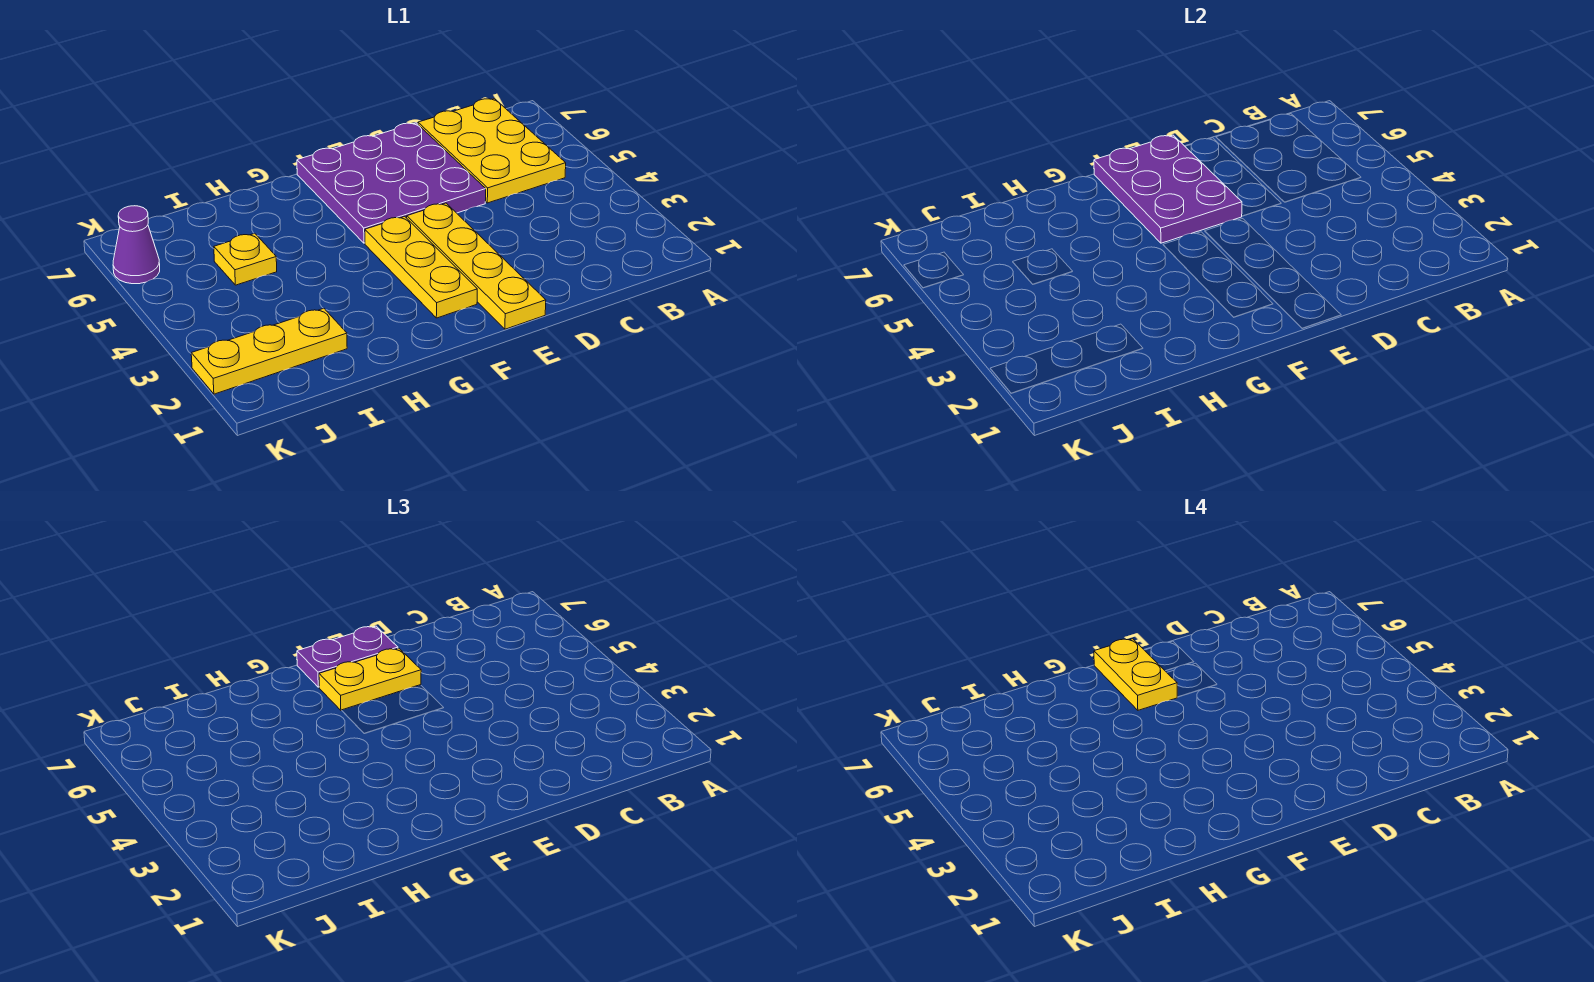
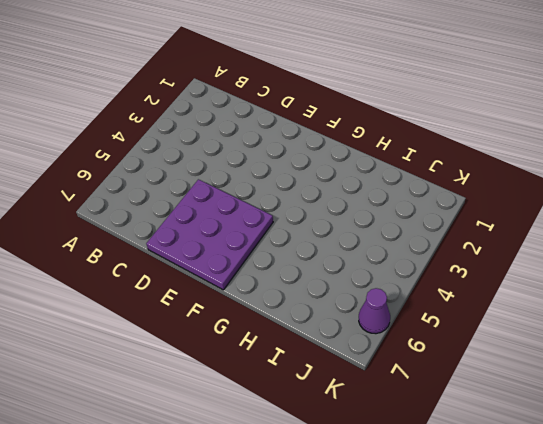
none -> yellow plate B5:C7 level 1
none -> yellow plate E1:E4 level 1

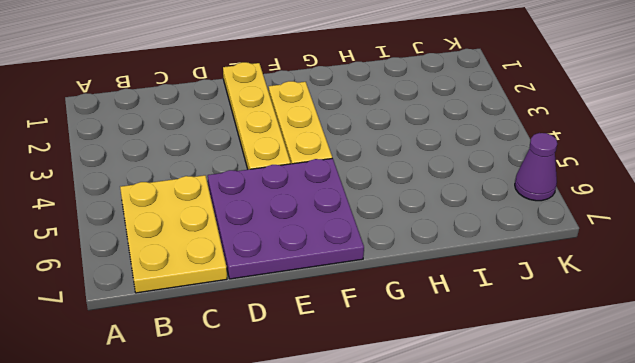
none -> yellow plate I2:K2 level 1
none -> yellow plate I5 level 1

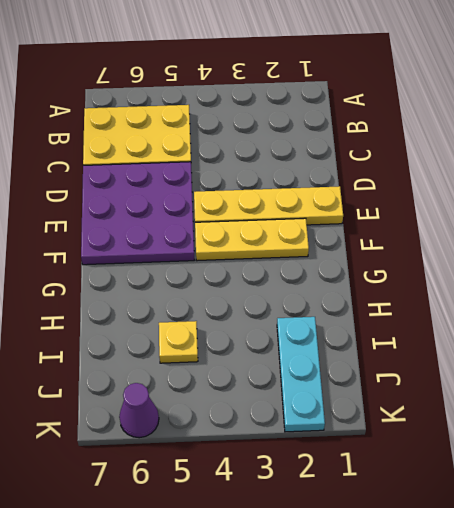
cyan plate I2:K2 level 1 -> yellow plate I2:K2 level 1
none -> purple plate E5:F7 level 2
none -> yellow plate E6:F6 level 3

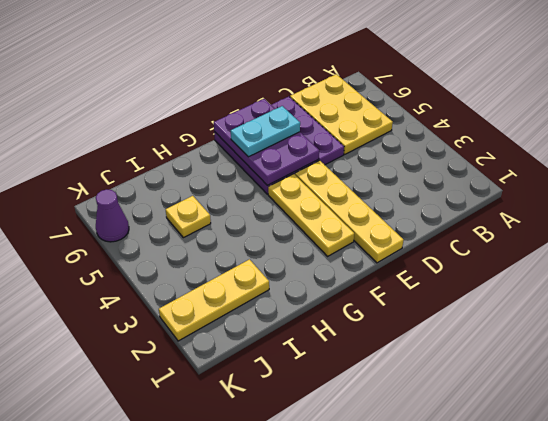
cyan plate E6:F6 level 3 -> yellow plate E6:F6 level 3
none -> purple plate E7:F7 level 3
none -> yellow plate F6:F7 level 4

